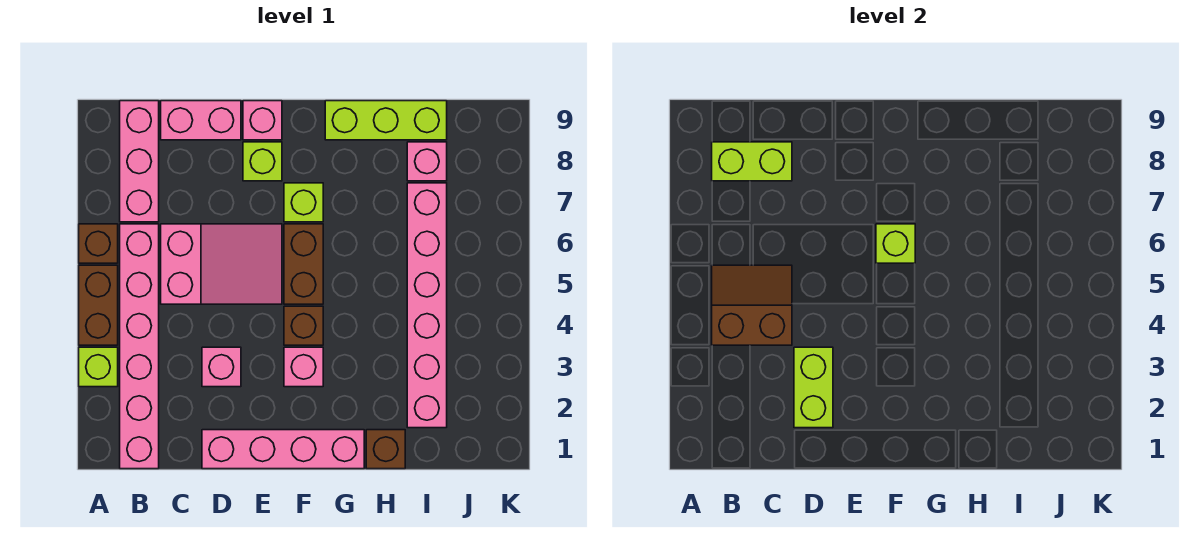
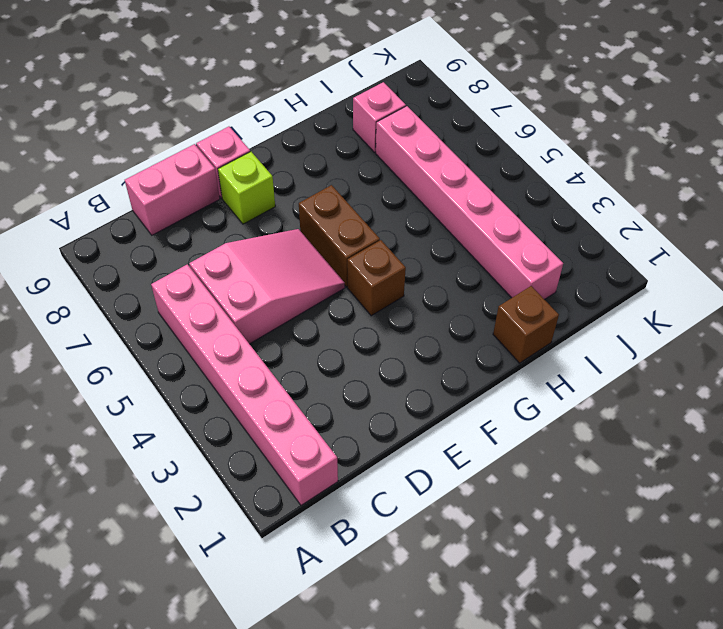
none -> lime brick A3 level 1
none -> brown brick A4:A5 level 1
none -> brown brick A6 level 1

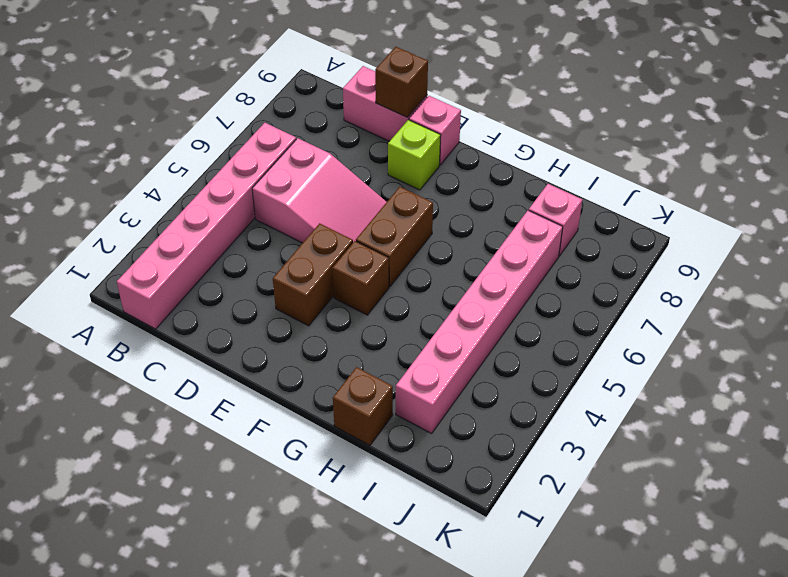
brown brick D9 level 2 -> brown brick A6 level 1
brown brick E3:E4 level 1 -> brown brick A4:A5 level 1
none -> lime brick A3 level 1
none -> pink brick B7:B9 level 1
none -> pink brick D1:G1 level 1

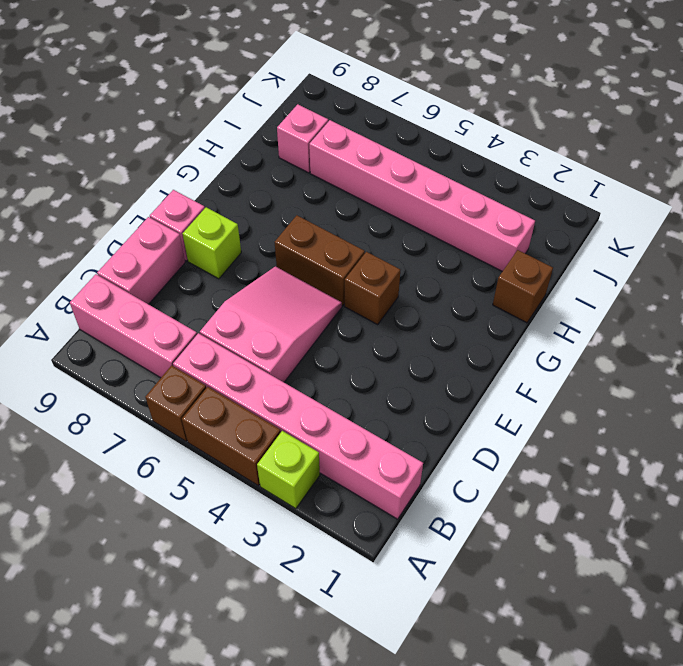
none -> pink brick D1:G1 level 1
none -> pink brick D3 level 1
none -> pink brick F3 level 1

